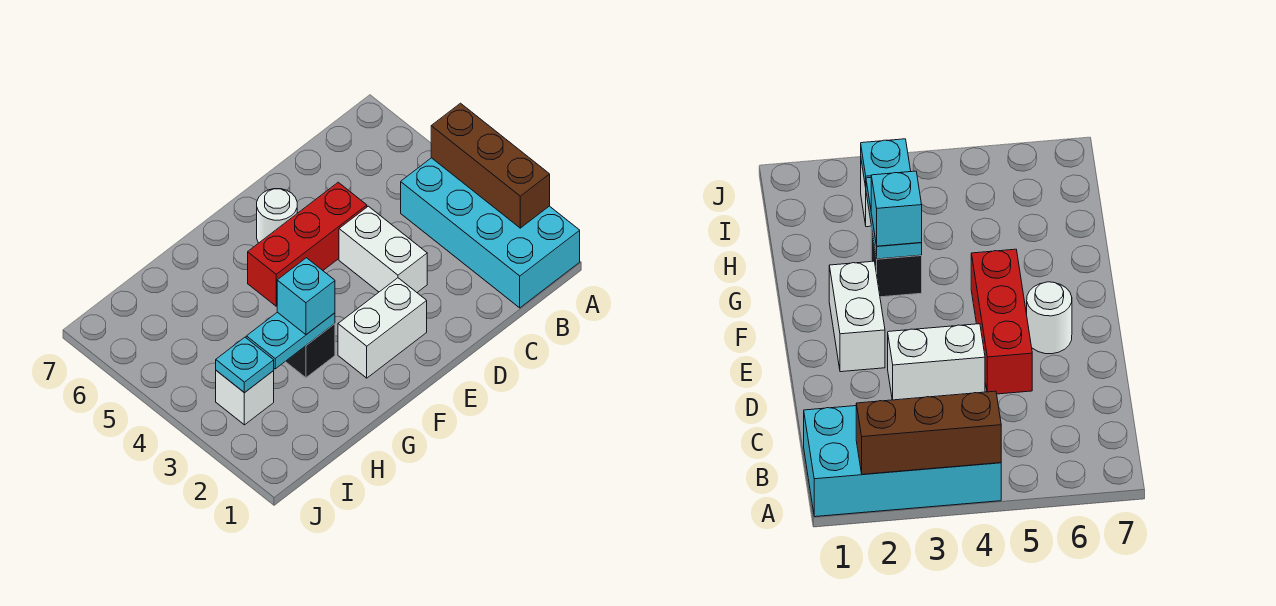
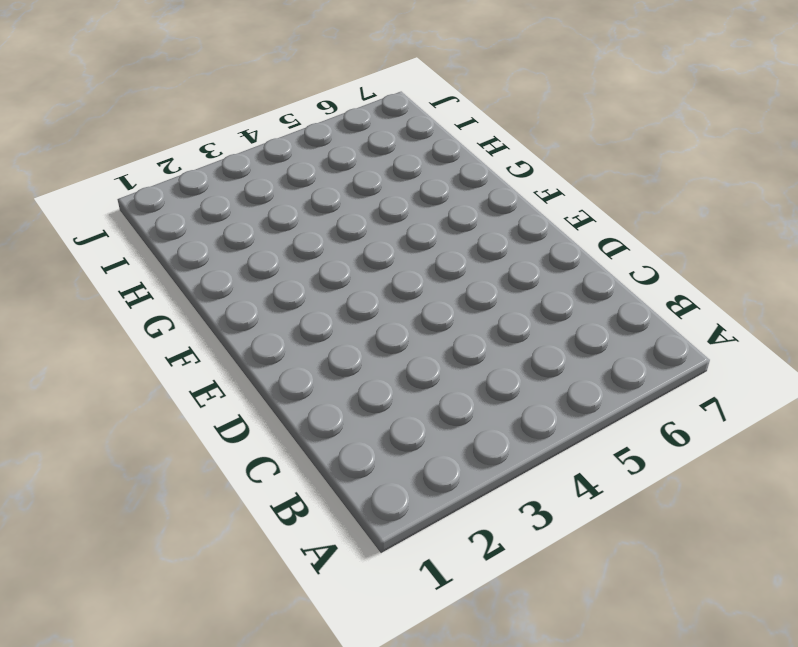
none -> cyan brick A1:B4 level 1
none -> white brick D3:D4 level 1

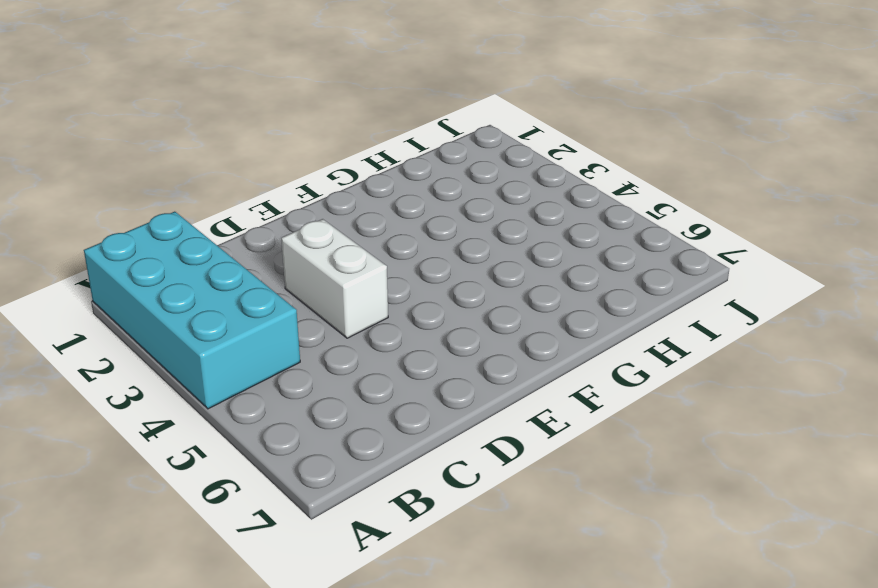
none -> red brick D5:F5 level 1
none -> white brick E2:F2 level 1

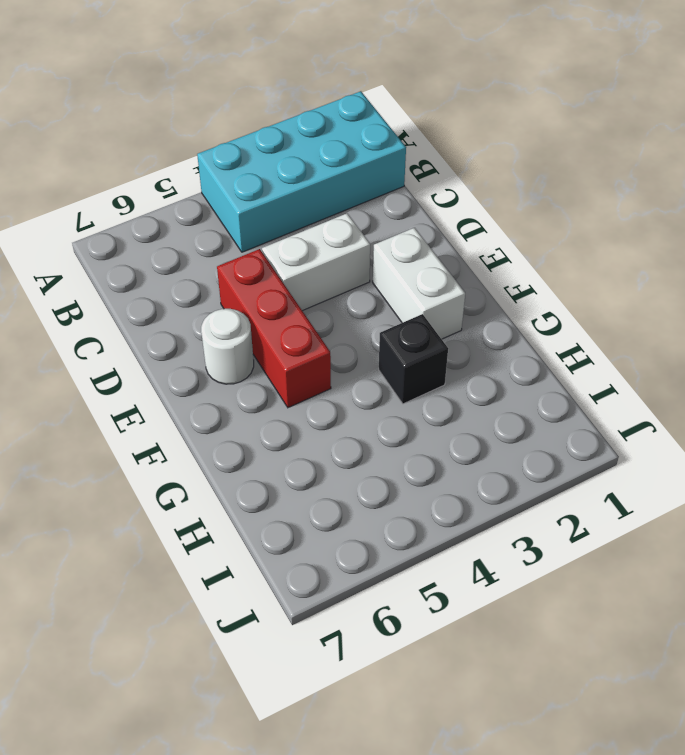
none -> white brick I3 level 1
none -> brown brick A2:A4 level 2

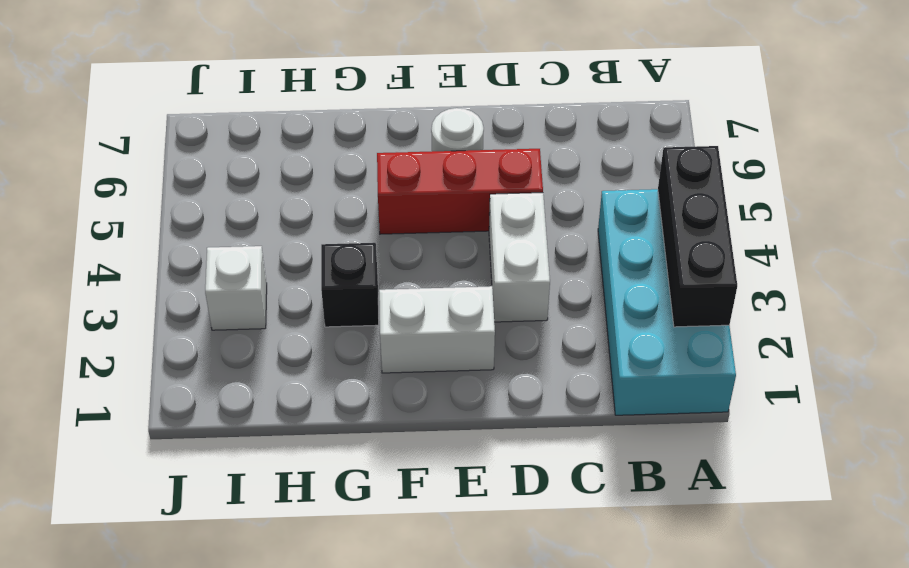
black brick A2:A4 level 2 -> brown brick A2:A4 level 2
none -> cyan plate G3:H3 level 2
none -> cyan plate I3 level 2

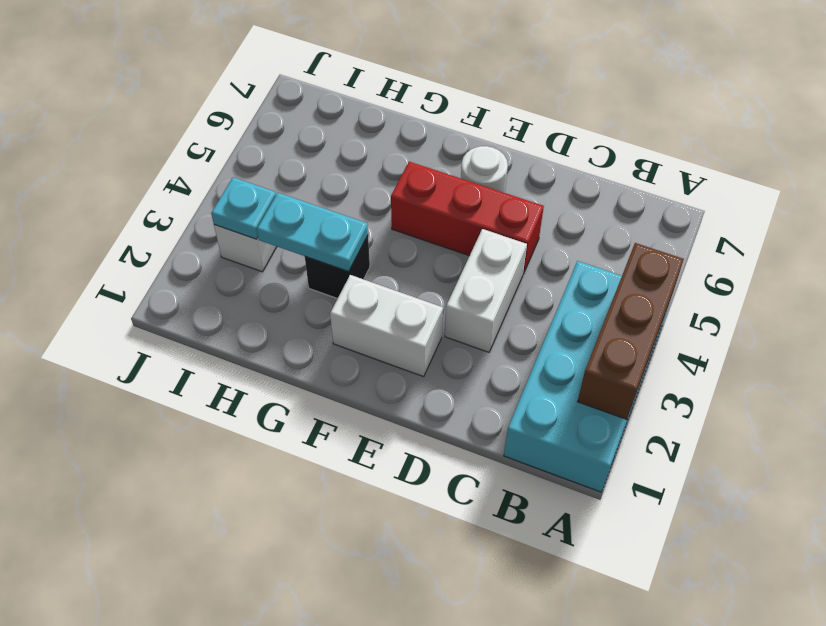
none -> cyan brick G3 level 3

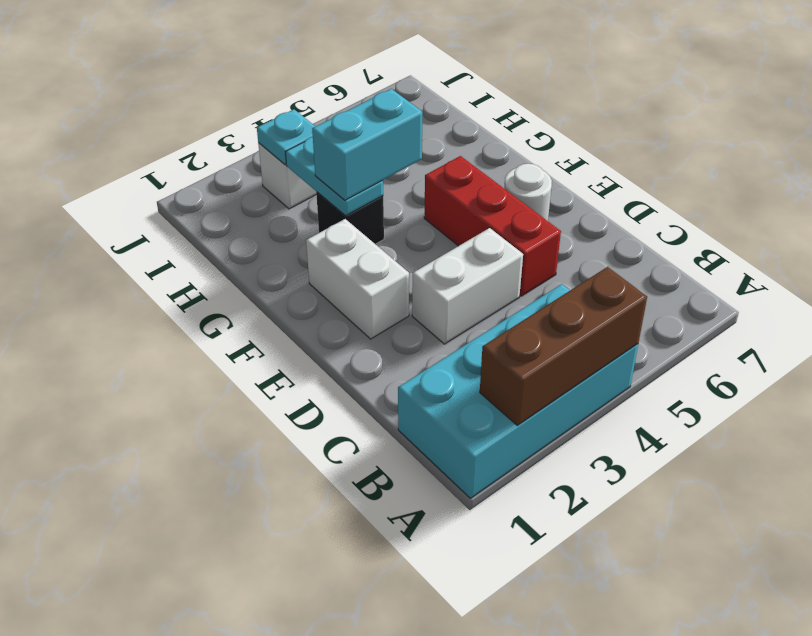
cyan brick G3:G4 level 3 -> cyan brick G3 level 3

